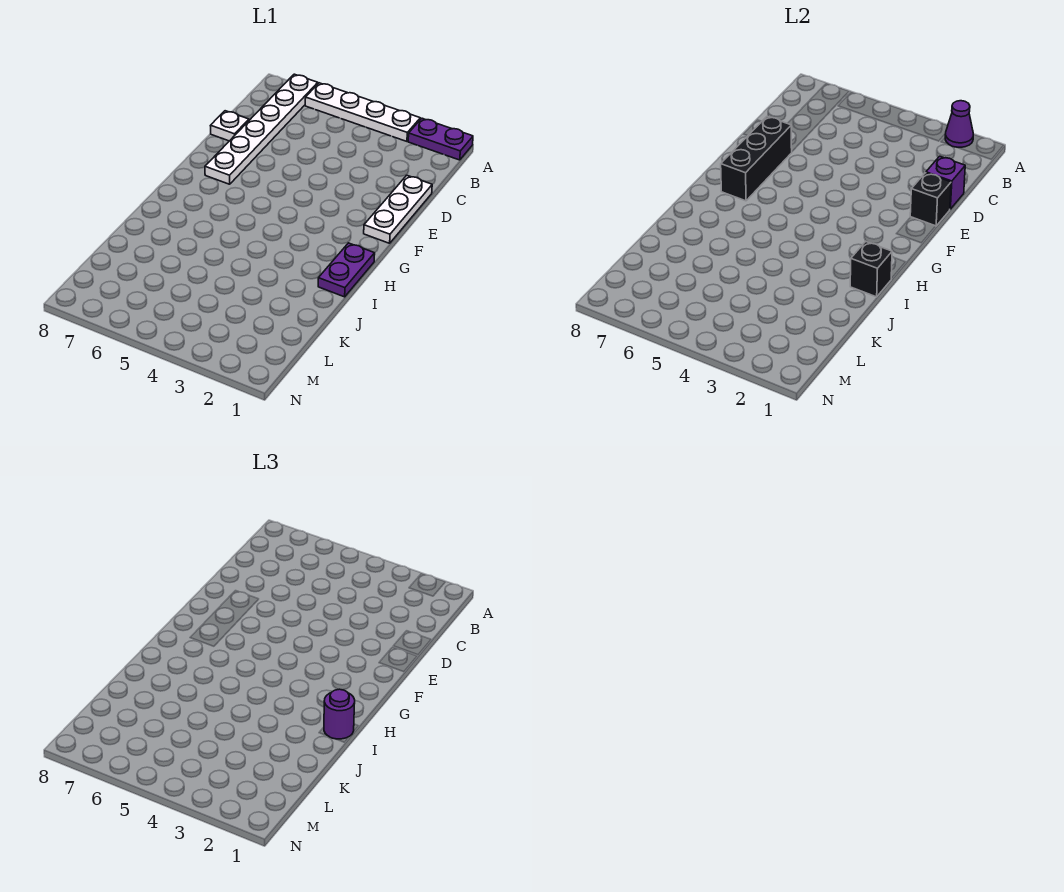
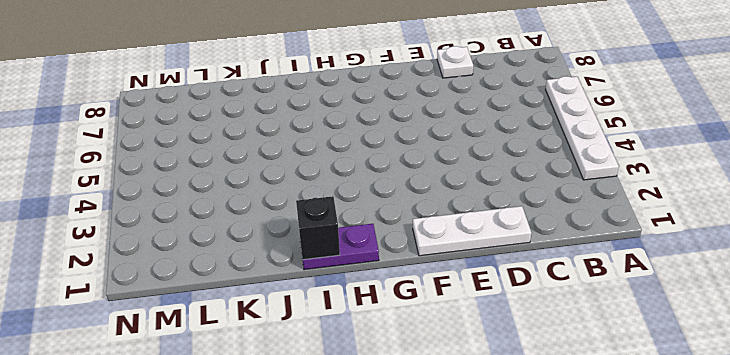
none -> purple plate A1:A2 level 1
none -> white plate A7:F7 level 1
none -> purple cone A2 level 2

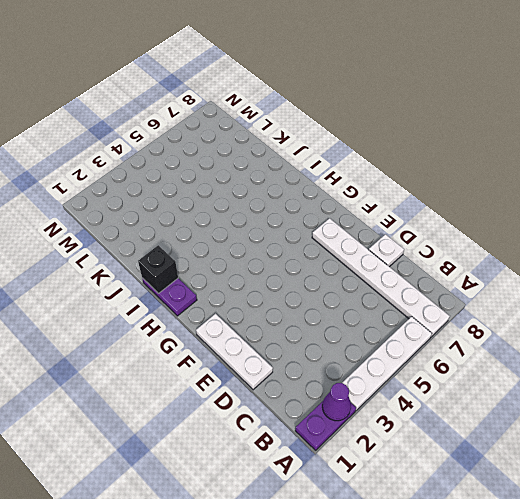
none -> purple brick D1 level 2
none -> black brick E1 level 2
none -> black brick E7:G7 level 2

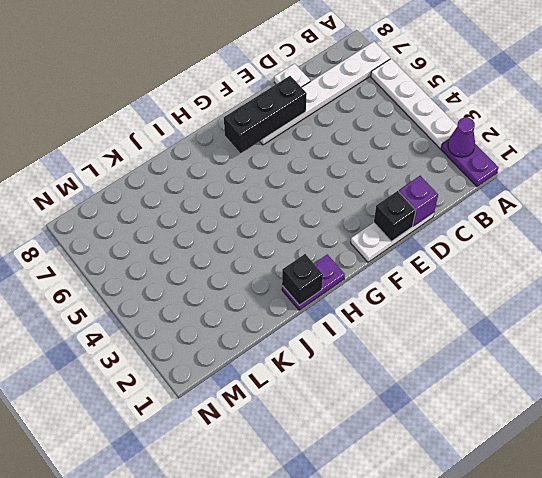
none -> purple round brick I1 level 3

